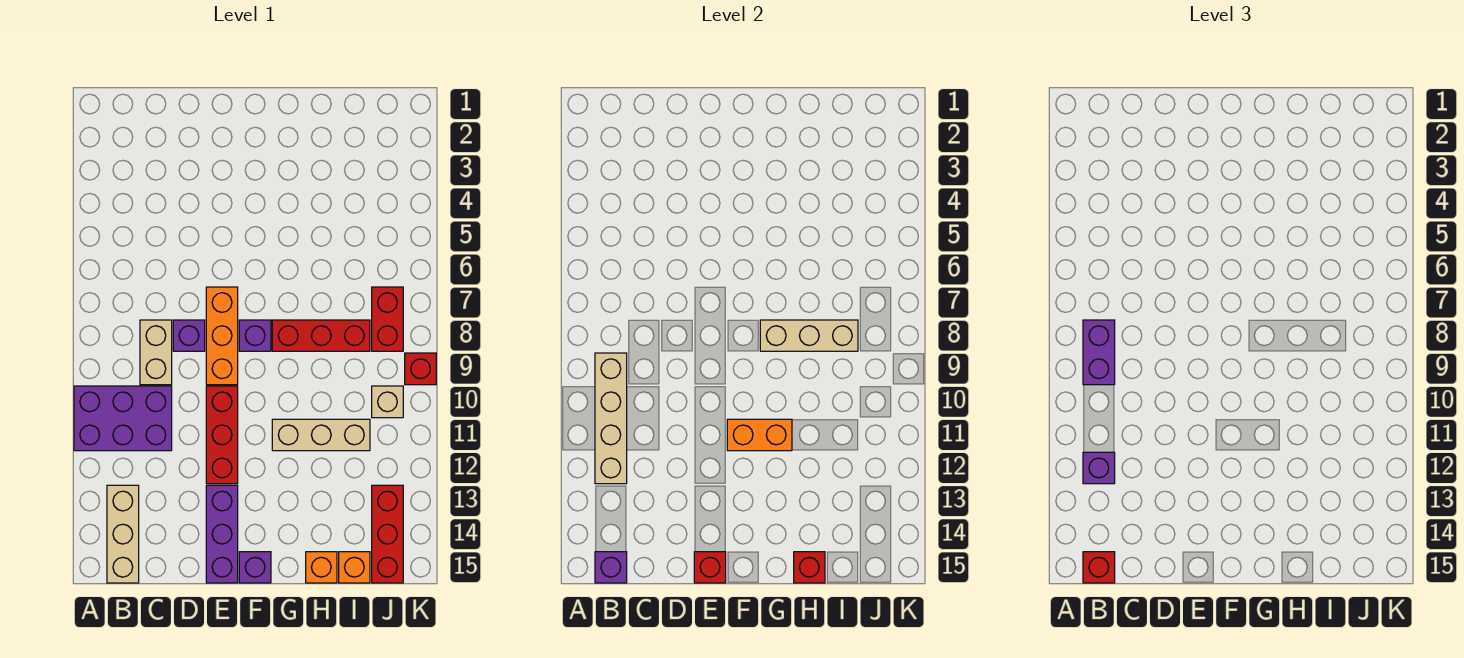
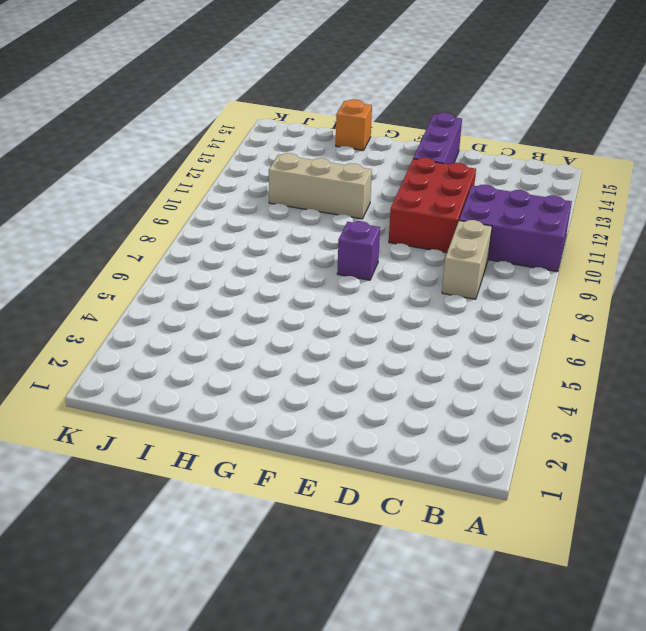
red brick D10:E12 level 1 -> red brick E10:E12 level 1
none -> tan brick B13:B15 level 1
none -> purple brick D8 level 1
none -> orange brick E7:E9 level 1

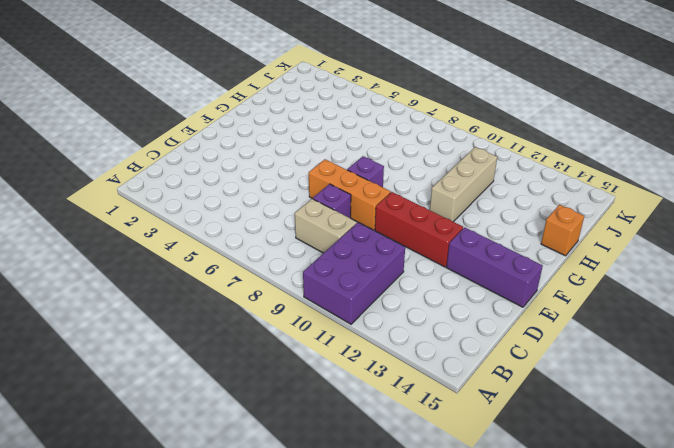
none -> tan brick B13:B15 level 1
none -> purple brick F15 level 1
none -> red brick G8:I8 level 1

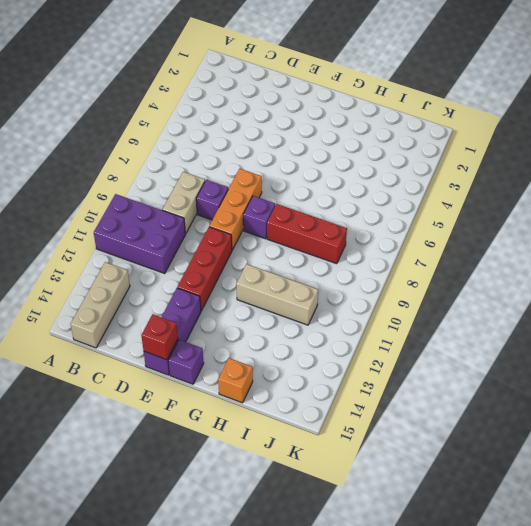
none -> orange brick I15 level 1
none -> red brick J7:J8 level 1
none -> tan brick J10 level 1

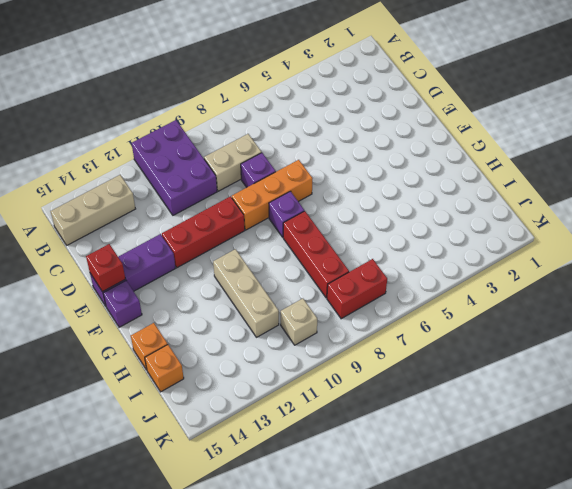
none -> red brick J13:J15 level 1
none -> red brick K9 level 1
none -> tan brick B9:B12 level 2

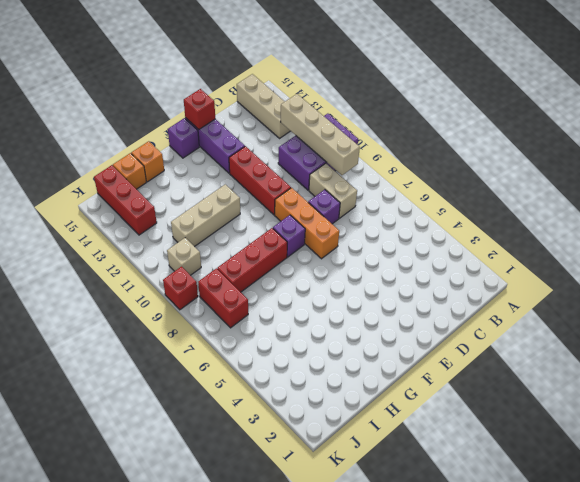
none -> purple brick B15 level 2
none -> orange brick F11:G11 level 2
none -> tan brick G8:I8 level 2

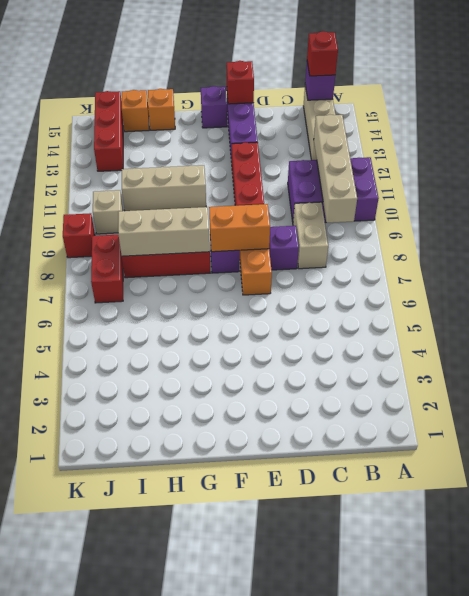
orange brick E8:F8 level 2 -> orange brick F11:G11 level 2
none -> red brick H15 level 2
none -> purple brick B8:B9 level 3
none -> purple brick B12 level 3

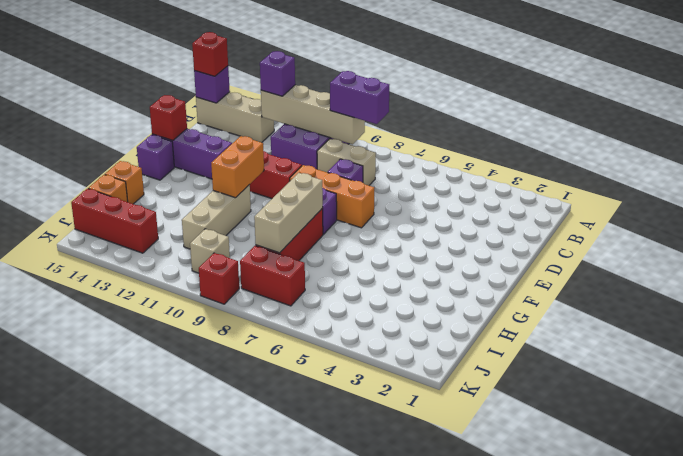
none -> red brick H15 level 2

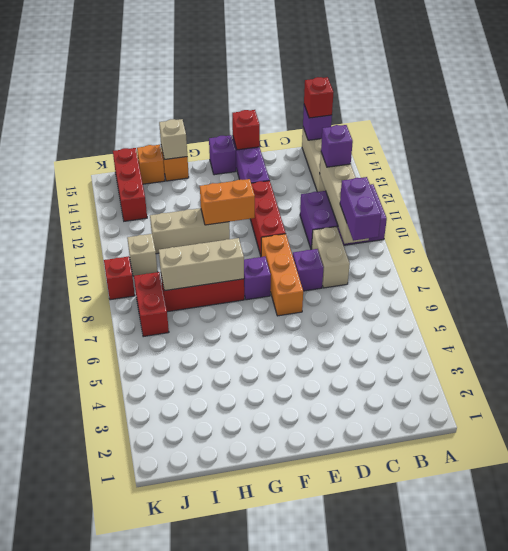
tan brick H15 level 2 -> red brick H15 level 2

